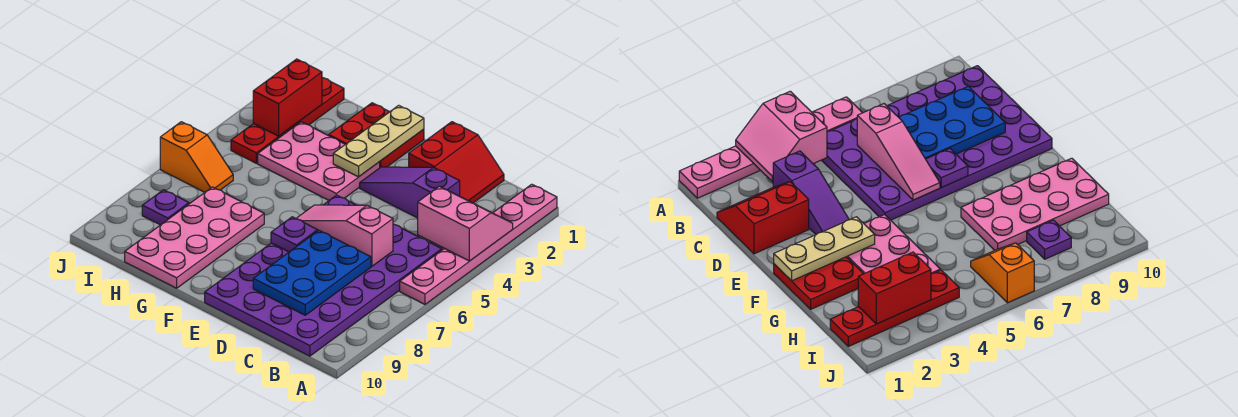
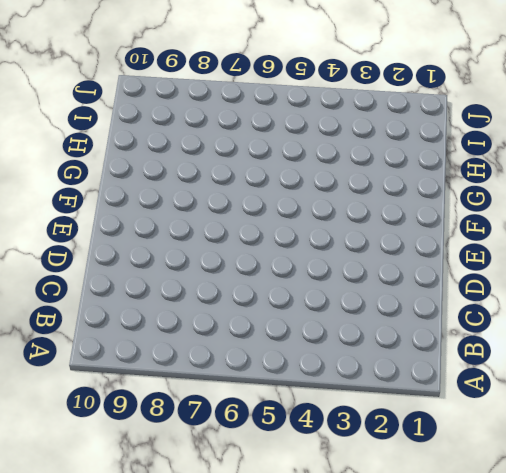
none -> pink plate A1:A6 level 1
none -> purple plate B5:E10 level 1
none -> red slope C1:D2 level 1 top D

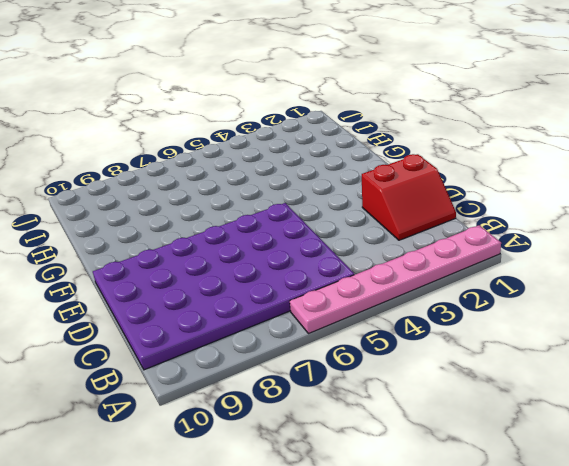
none -> purple slope C3:E3 level 1 top C
none -> red plate F1:G2 level 1
none -> pink plate F3:H4 level 1

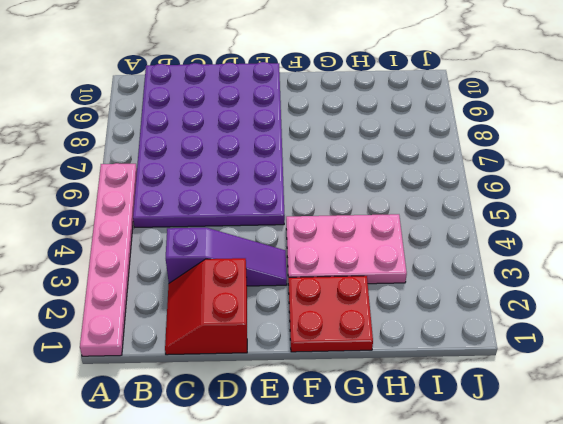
none -> pink plate G7:H10 level 1
none -> red plate I1:I4 level 1
none -> orange slope I6:J6 level 1 top J

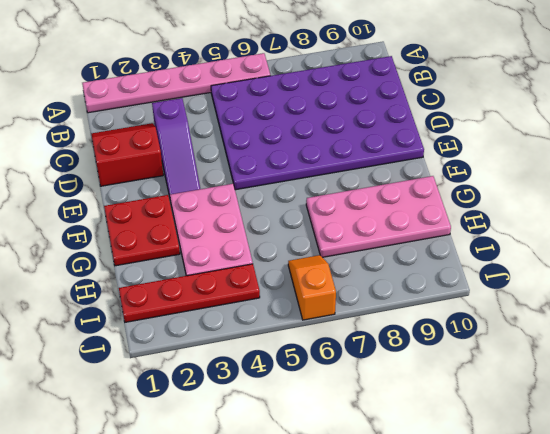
none -> purple plate I8 level 1
none -> pink slope A3:B4 level 2 top 4
none -> pink slope C6:E6 level 2 top C

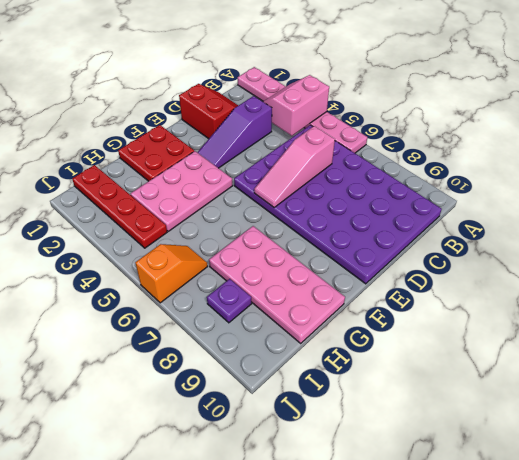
none -> blue plate C7:D9 level 2
none -> purple plate E7 level 2
none -> tan plate F1:F3 level 2

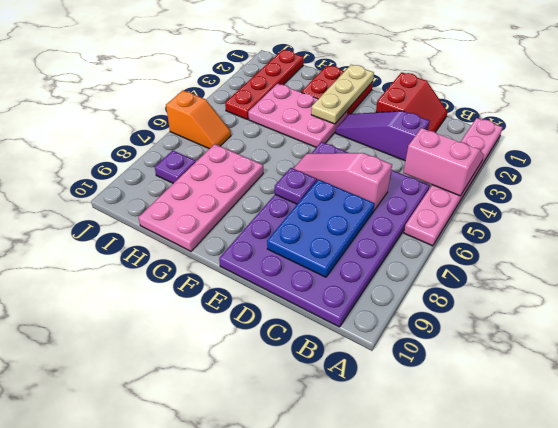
none -> red brick I2:I3 level 2

